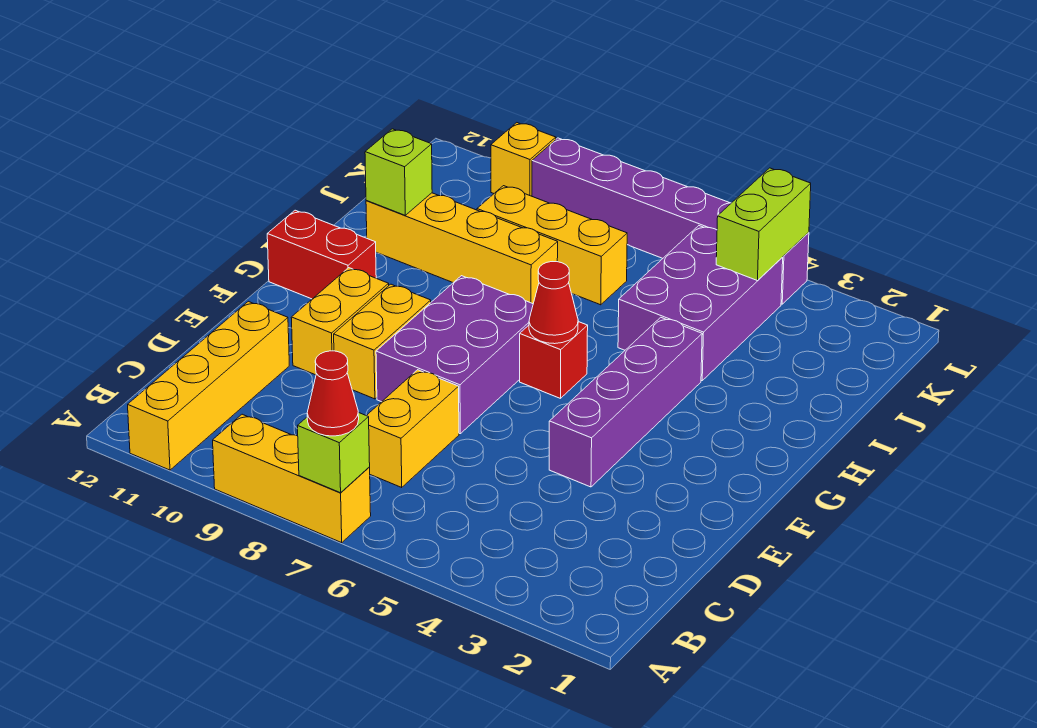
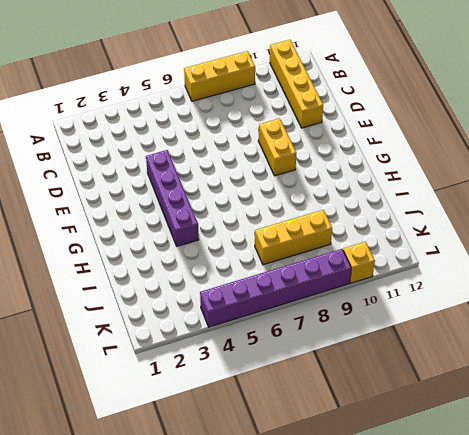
none -> yellow brick C7:D7 level 1
none -> purple brick E7:G8 level 1
none -> yellow brick E10:F10 level 1

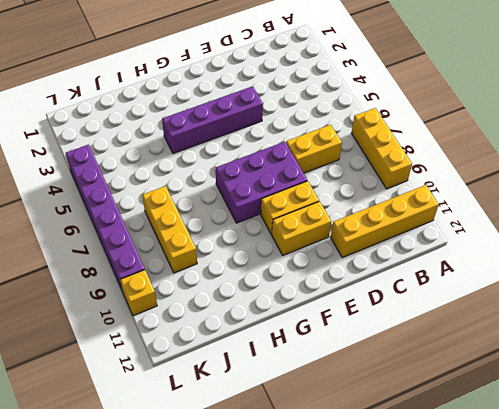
none -> red brick G6 level 1
none -> red brick G11:G12 level 1
none -> purple brick I4:K5 level 1

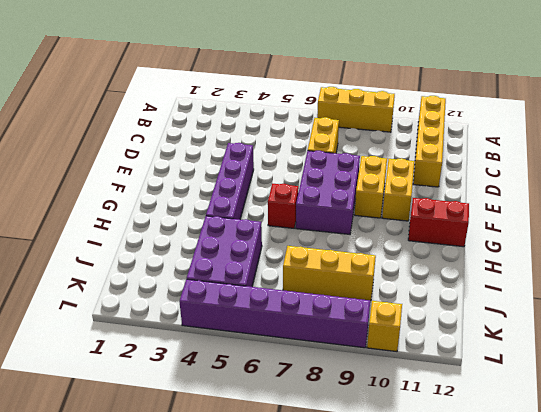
none -> yellow brick I8:I11 level 1
none -> lime brick A7 level 2
none -> red cone G6 level 2

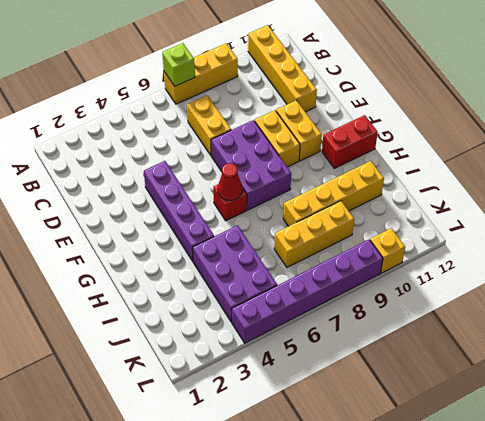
none -> lime brick I11 level 2
none -> lime brick K4:L4 level 2
none -> red cone A7 level 3

